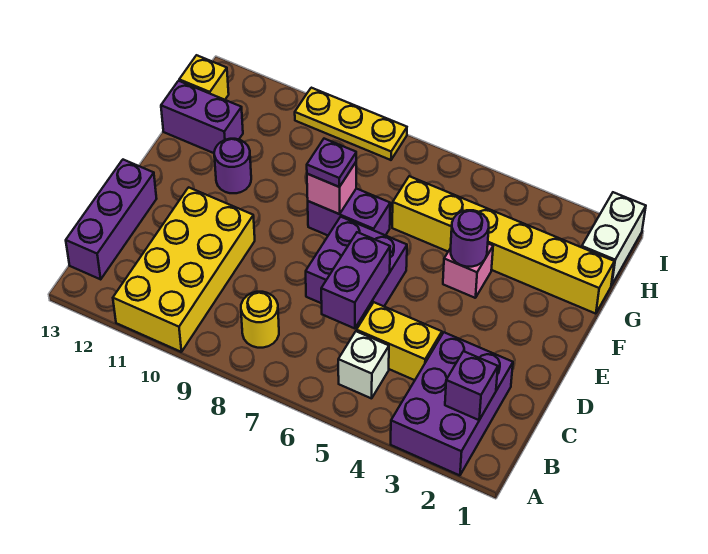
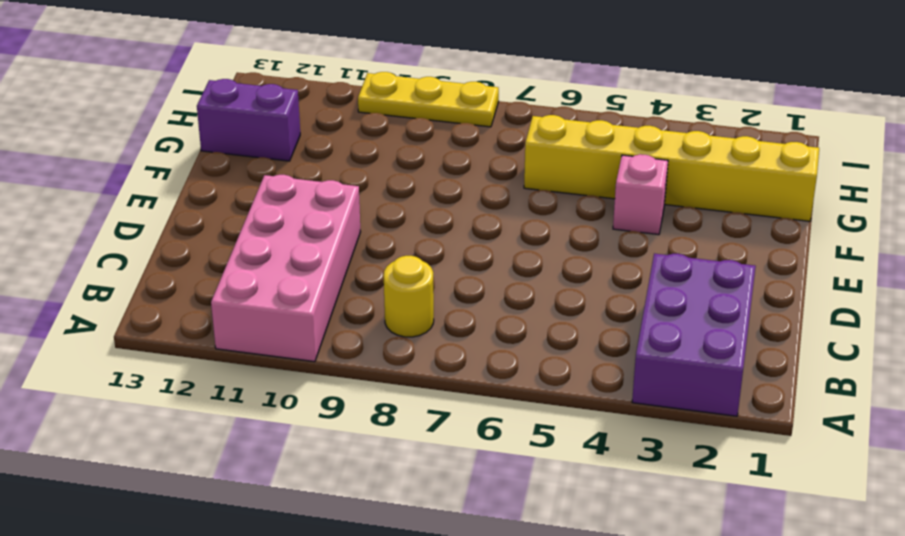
pink brick A10:D11 level 1 -> yellow brick A10:D11 level 1
none -> white brick B5 level 1
none -> purple brick B13:D13 level 1
none -> yellow brick C4:C5 level 1

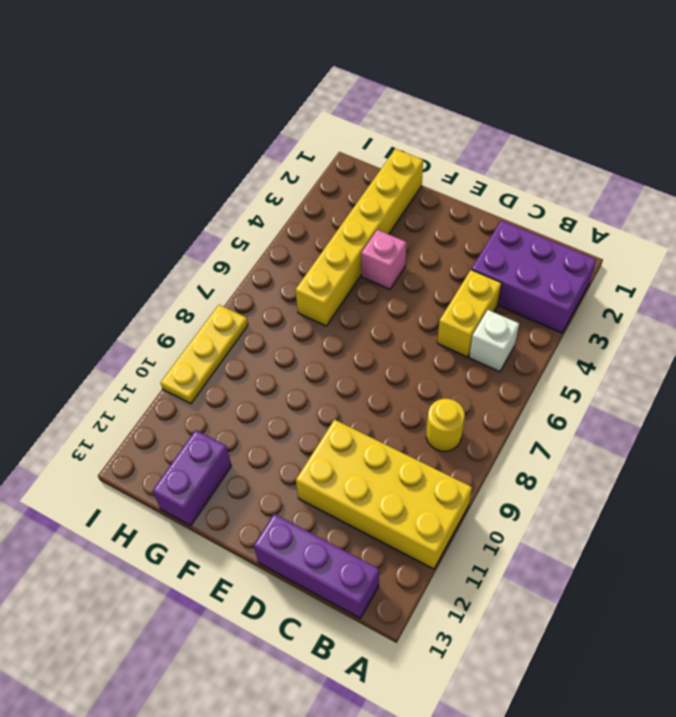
none -> purple brick D6:E7 level 1
none -> purple brick F7:F8 level 1
none -> purple round brick F11 level 1

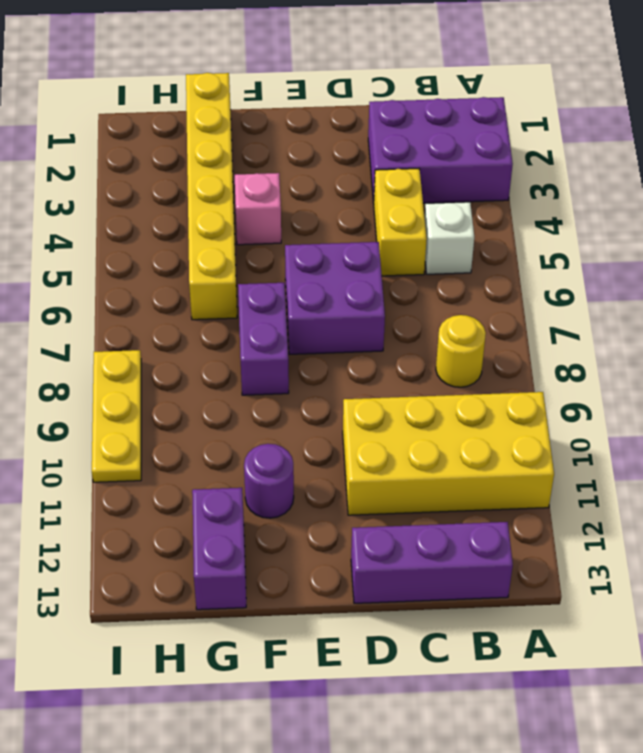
none -> white brick H1:I1 level 1
none -> yellow brick H13 level 1
none -> purple brick B2 level 2

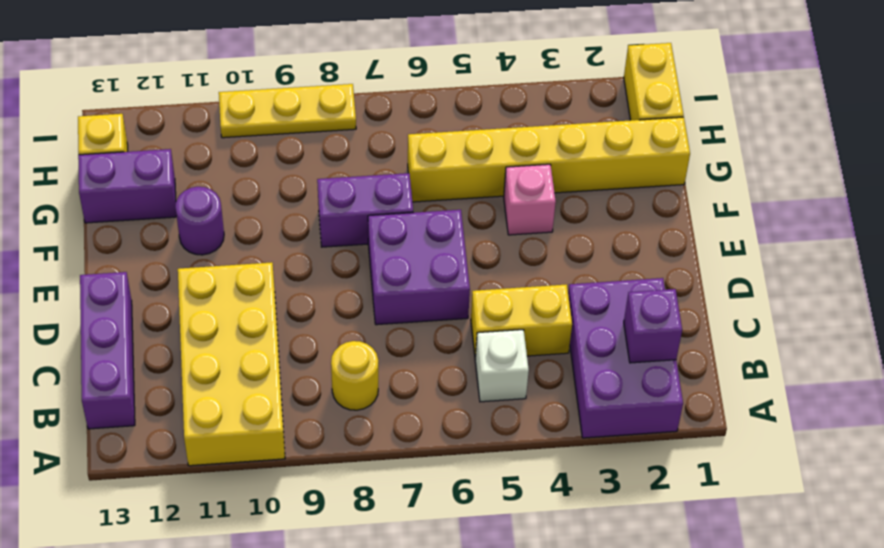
yellow brick H1:I1 level 1 -> white brick H1:I1 level 1
none -> purple brick C6:D6 level 2
none -> purple round brick F4 level 2
none -> pink brick F8 level 2

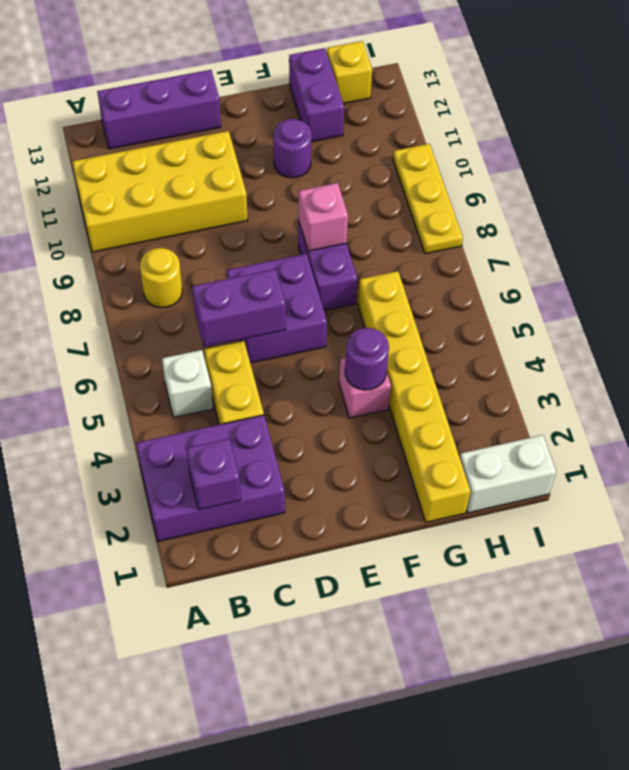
none -> purple plate F8 level 3

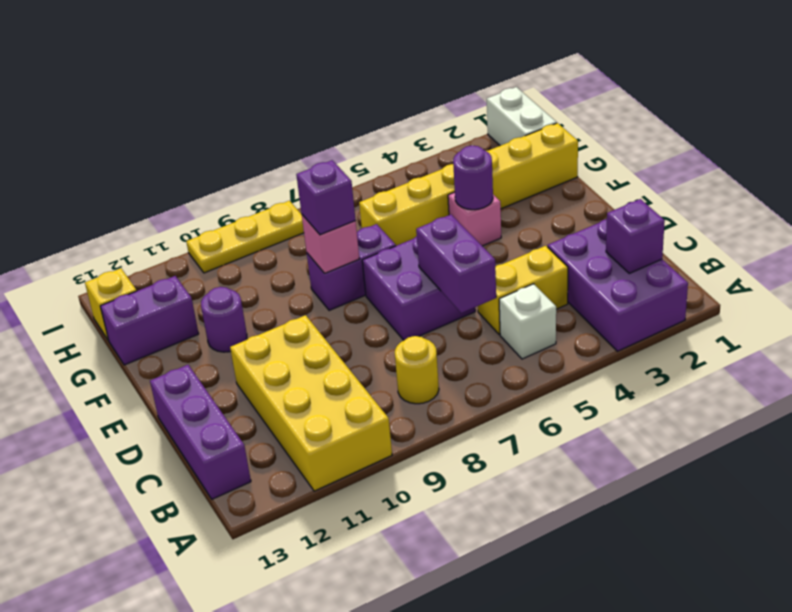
purple brick F8 level 3 -> purple plate F8 level 3

